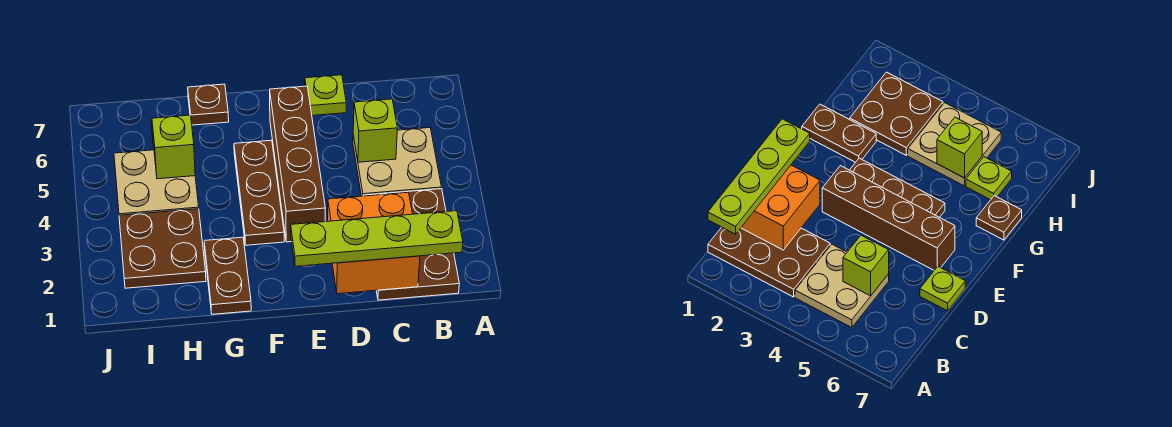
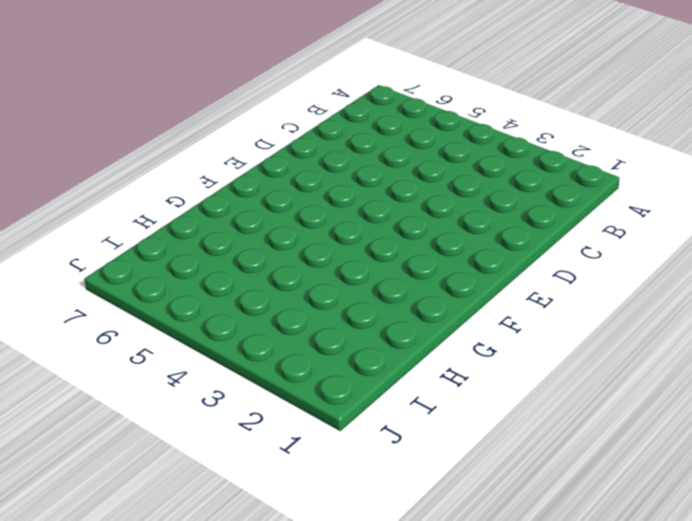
none -> brown plate B1:C3 level 1
none -> tan plate B4:C5 level 1
none -> lime plate D7 level 1

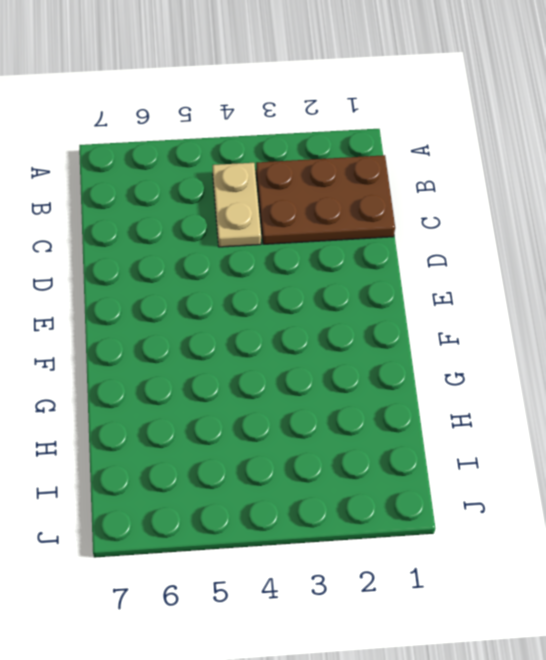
tan plate B4:C4 level 1 -> tan plate B4:C5 level 1
none -> lime plate D7 level 1
none -> brown brick E3:E6 level 1
none -> brown plate F3:F5 level 1

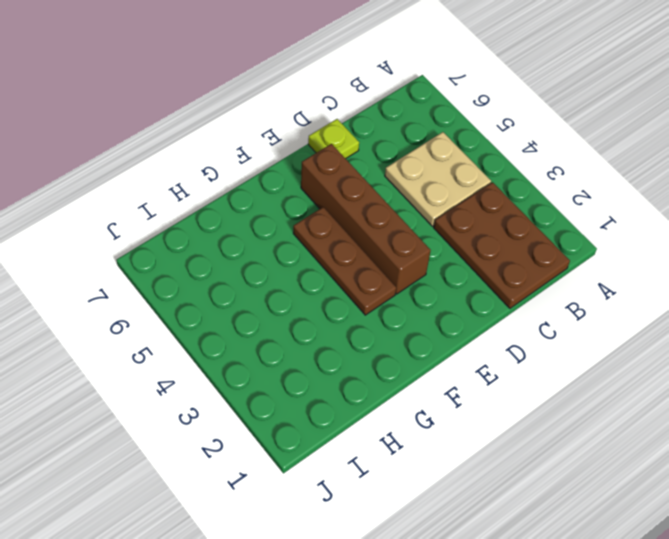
none -> brown plate G1:G2 level 1
none -> brown plate G7 level 1
none -> brown plate H2:I3 level 1

